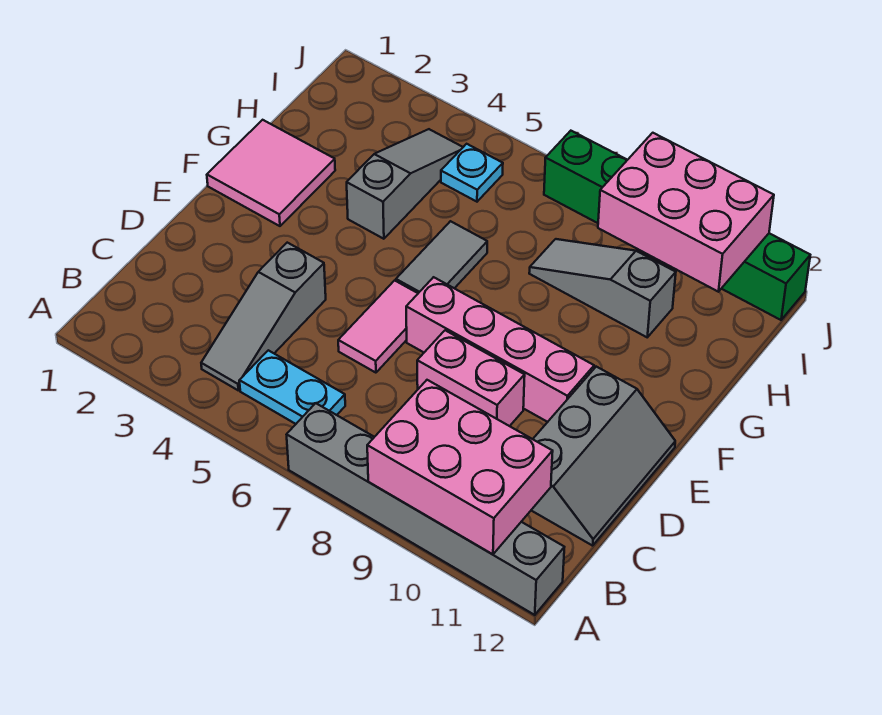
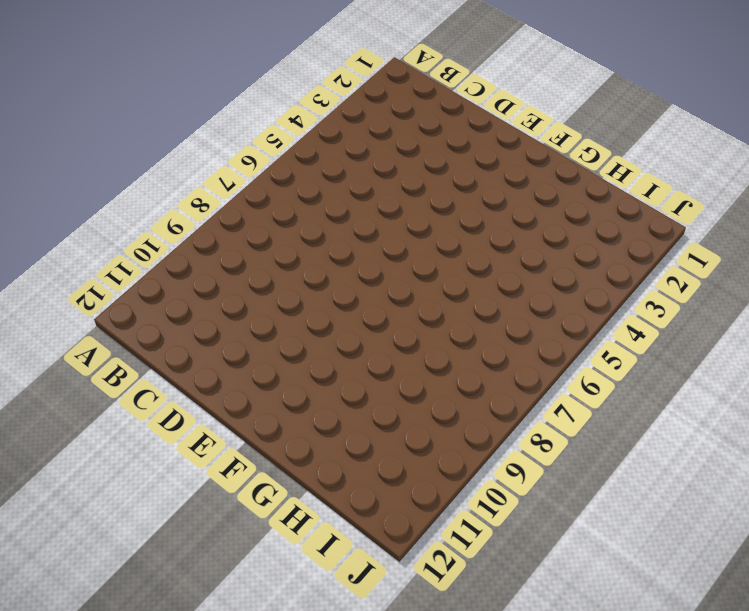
none -> grey brick A7:A12 level 1
none -> grey slope B4:D4 level 1 top D
none -> cyan plate B5:B6 level 1

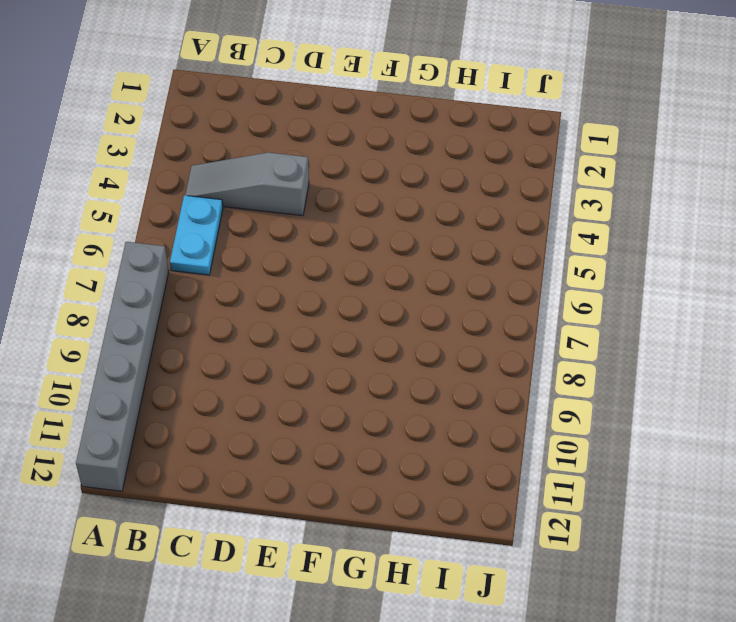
none -> grey slope C11:E12 level 1 top 11
none -> pink tile D6:E6 level 1
none -> pink brick D8:D9 level 1

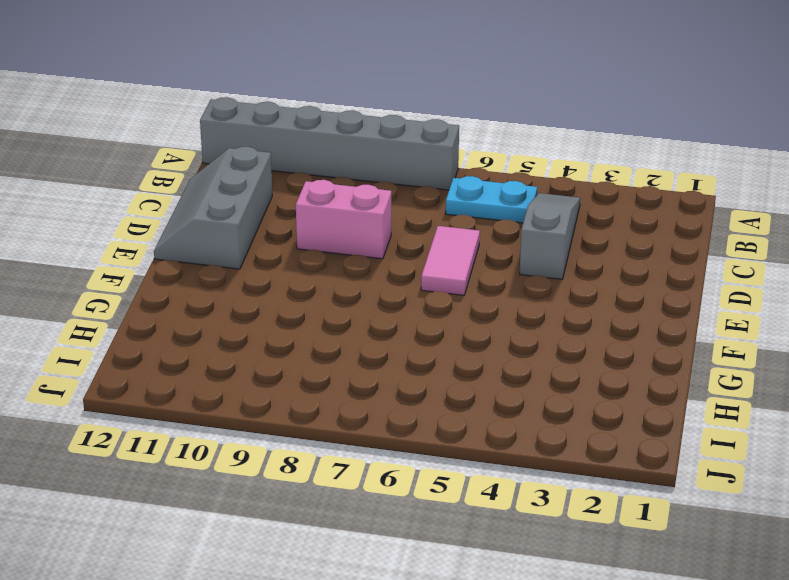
none -> pink brick E7:E10 level 1
none -> pink tile F1:G2 level 1
none -> grey tile F6:G6 level 1

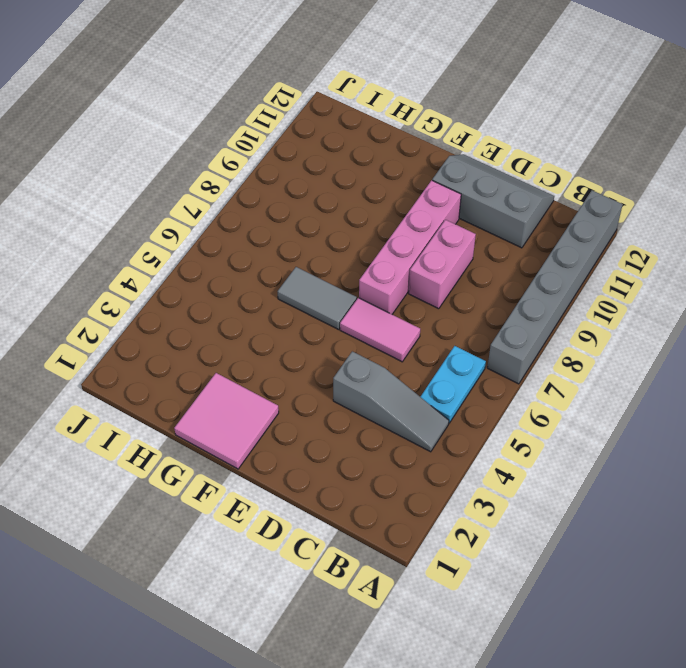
none -> grey slope G4:I4 level 1 top G
none -> grey slope H8:H10 level 1 top 10
none -> cyan plate I5 level 1

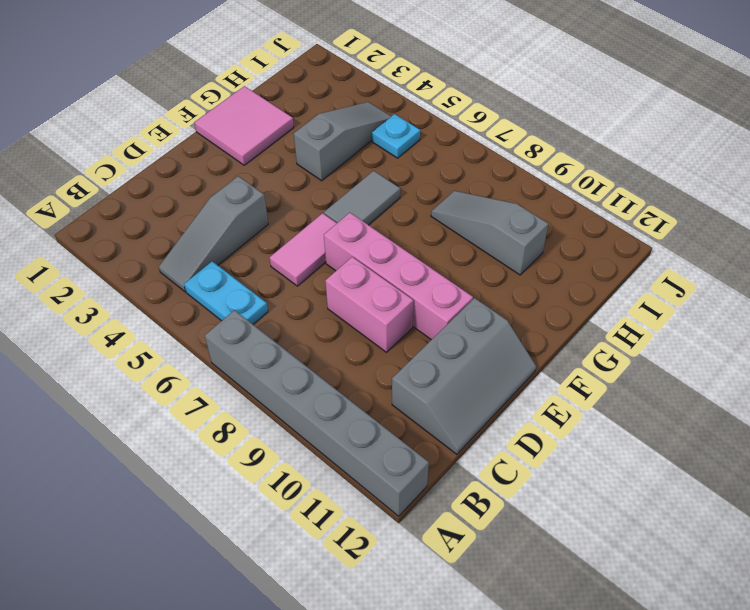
none -> green brick J7:J12 level 1
none -> pink brick A9:B11 level 2
none -> pink brick I9:J11 level 2

